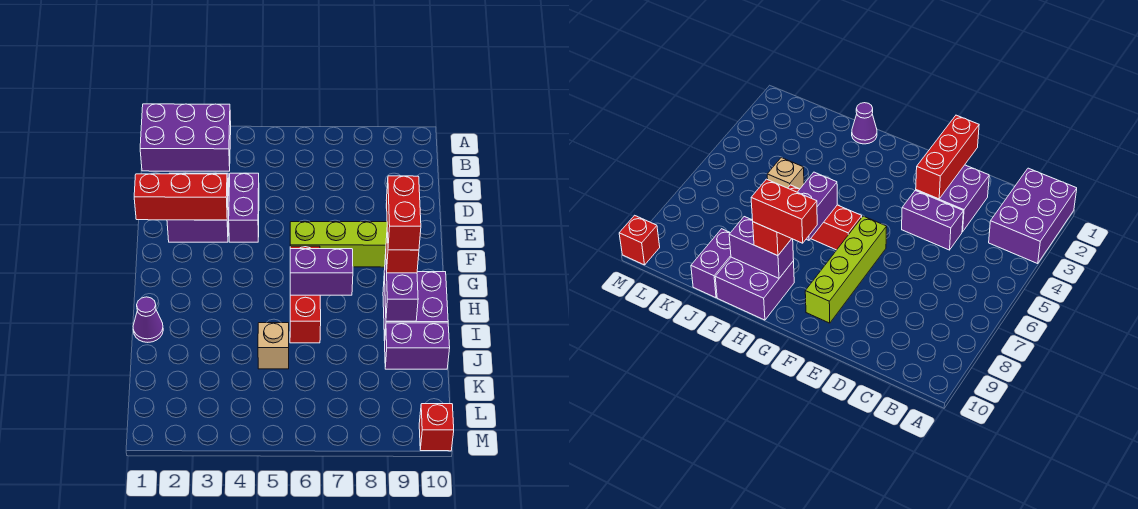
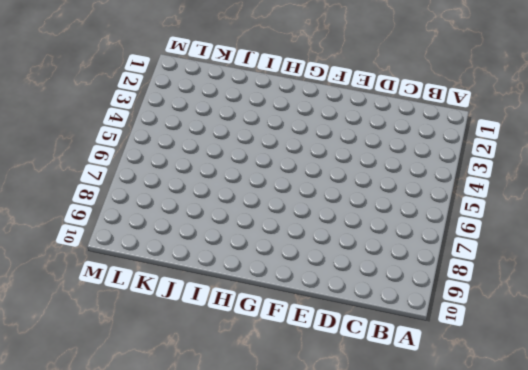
none -> purple brick A1:B3 level 1
none -> purple brick D2:E3 level 1
none -> purple brick D4:E4 level 1

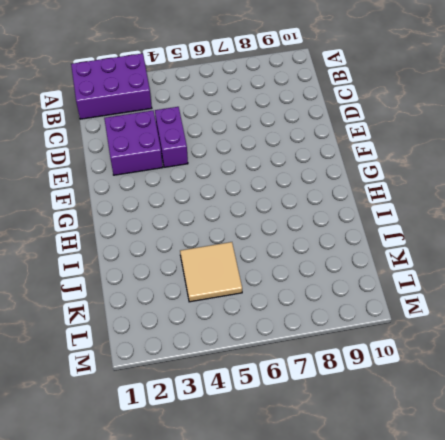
tan tile J4:K5 level 1 -> tan brick J5 level 1
none -> lime brick F6:F9 level 1
none -> red brick G6:I6 level 1
none -> purple brick H9:I10 level 1

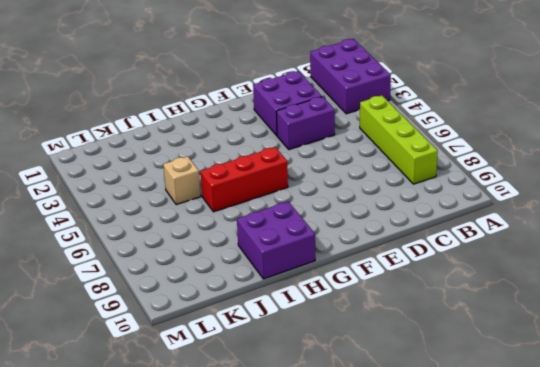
lime brick B5:B8 level 1 -> lime brick F6:F9 level 1
none -> purple cone I1 level 1
none -> purple brick J9:J10 level 1
none -> red brick M10 level 1

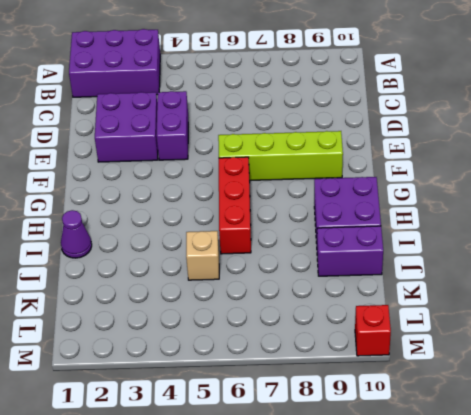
none -> red brick E1:E3 level 2
none -> purple brick H6:H7 level 2
none -> purple brick H9:I9 level 2

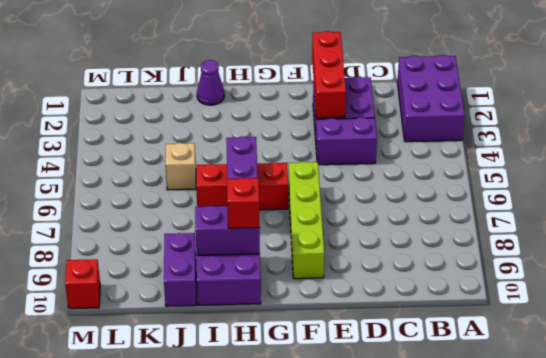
none -> red brick G9:H9 level 4

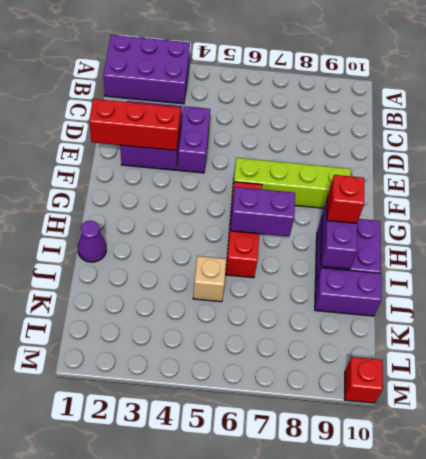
none -> red brick G9:H9 level 4

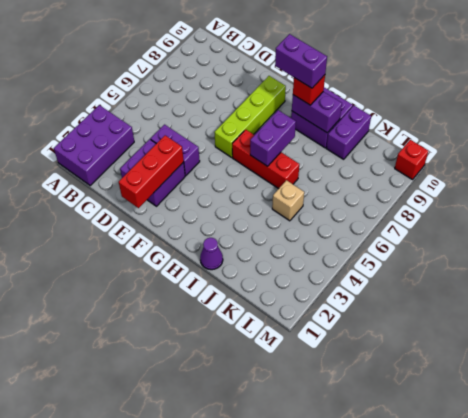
purple brick G9:H9 level 4 -> red brick G9:H9 level 4

